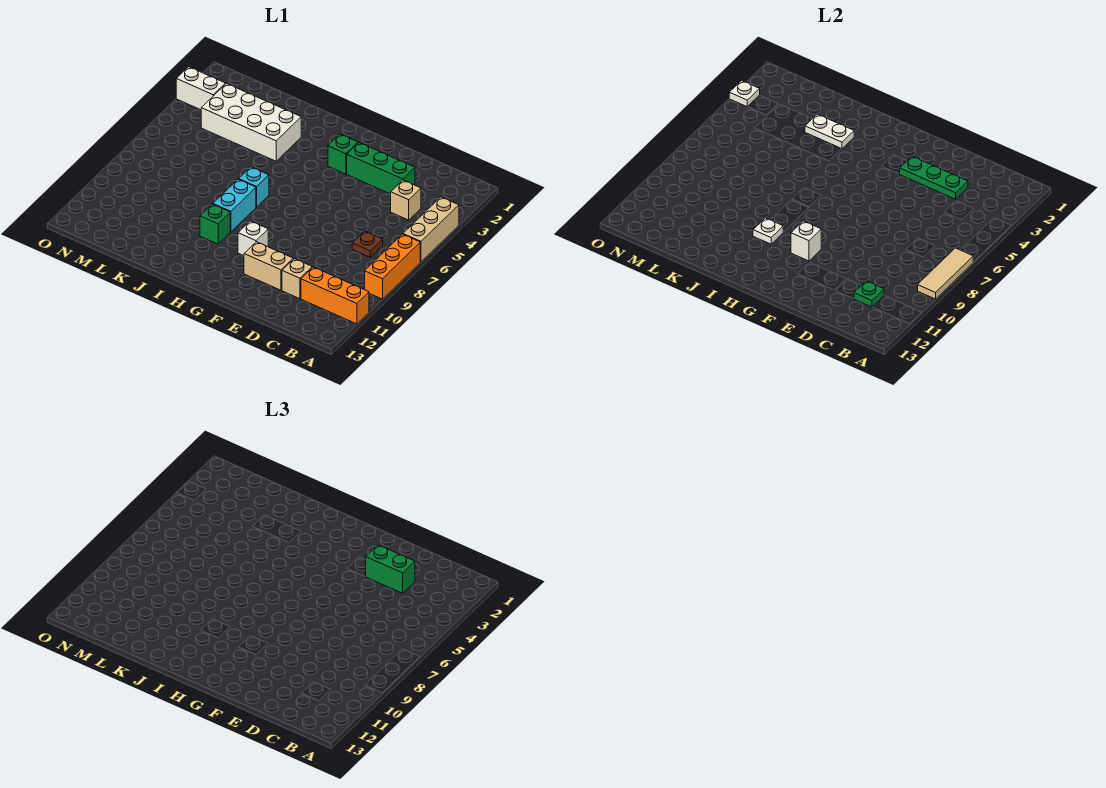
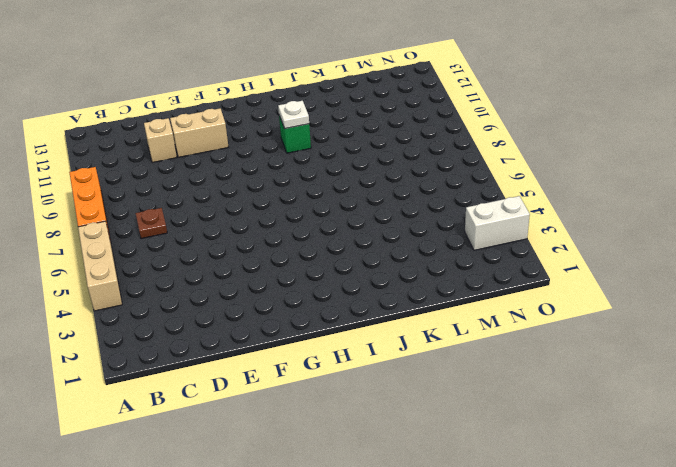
none -> orange brick A11:C11 level 1
none -> tan brick C4 level 1
none -> green brick D3:F3 level 1

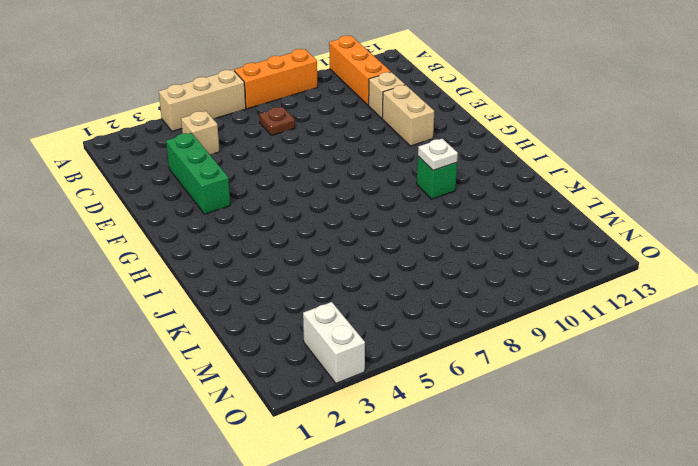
none -> green brick G3 level 1
none -> white brick G10 level 1
none -> cyan brick I7 level 1

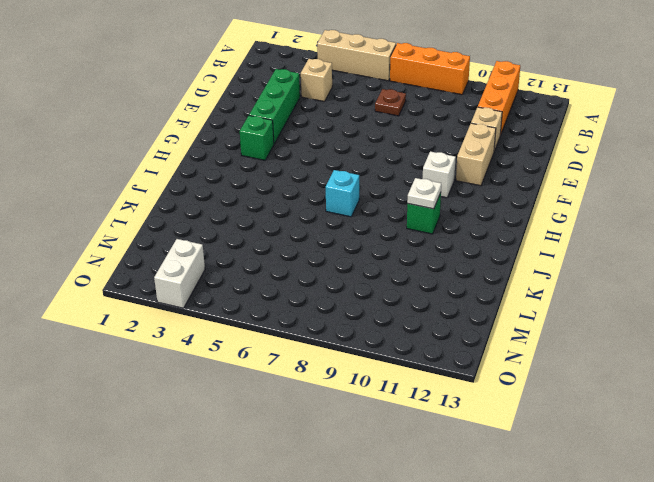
none -> cyan brick I8:I9 level 1
none -> white brick J3:M4 level 1
none -> tan tile A7:A9 level 2

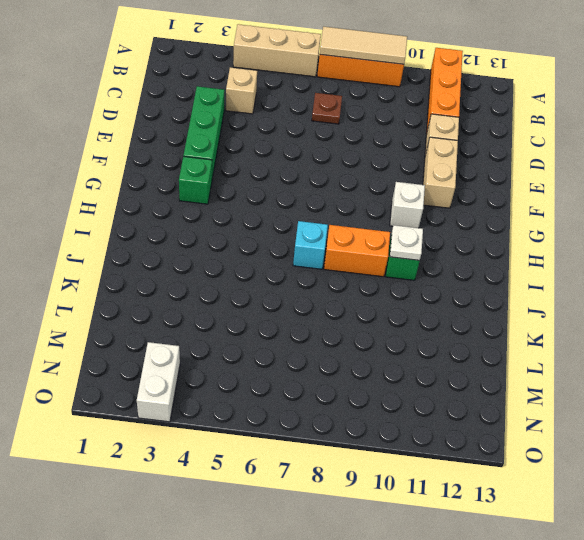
orange brick I8:I9 level 1 -> cyan brick I8:I9 level 1
none -> white brick J3:M4 level 1
none -> green plate C11 level 2
none -> green plate D3:F3 level 2

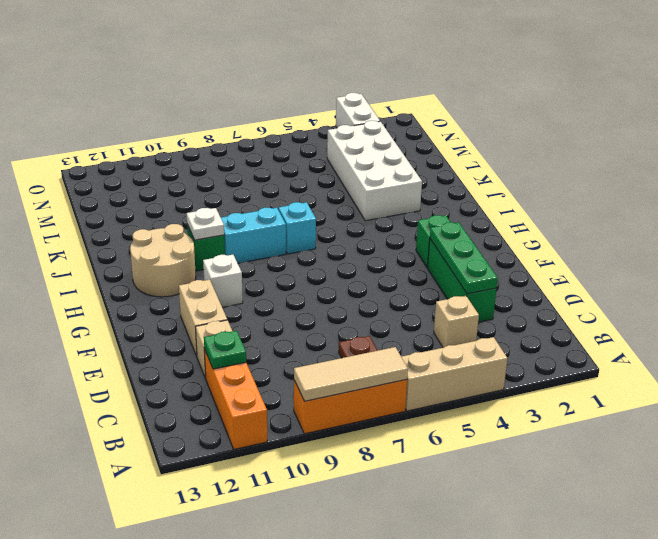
tan round brick H11:I12 level 1 -> none
none -> white brick G10 level 2
none -> white plate J3:K3 level 2
none -> white plate O3 level 2

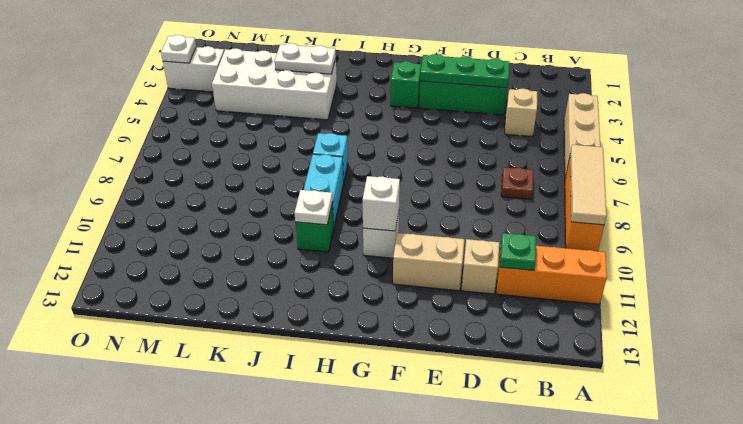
none -> green brick D3:E3 level 3

